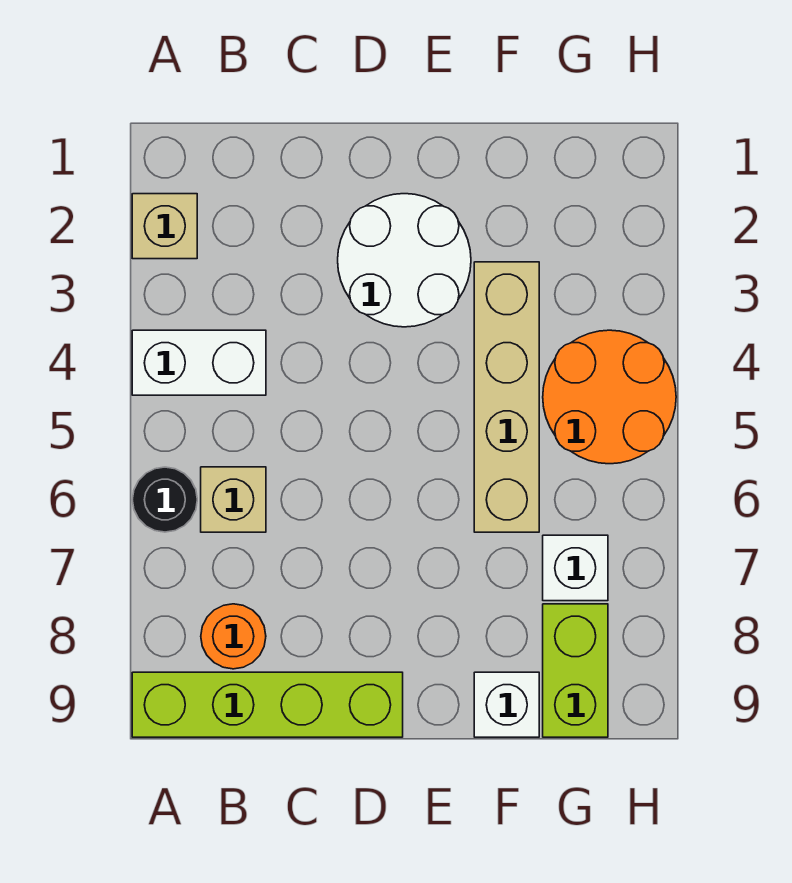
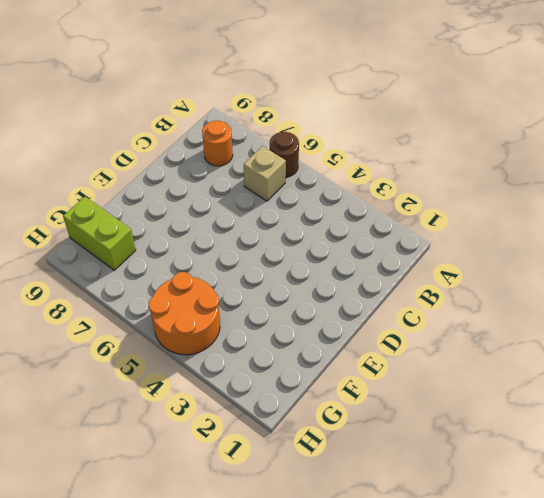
brown round brick A6 level 1 -> black round brick A6 level 1
none -> tan brick A2 level 1
none -> white brick A4:B4 level 1
none -> lime brick A9:D9 level 1

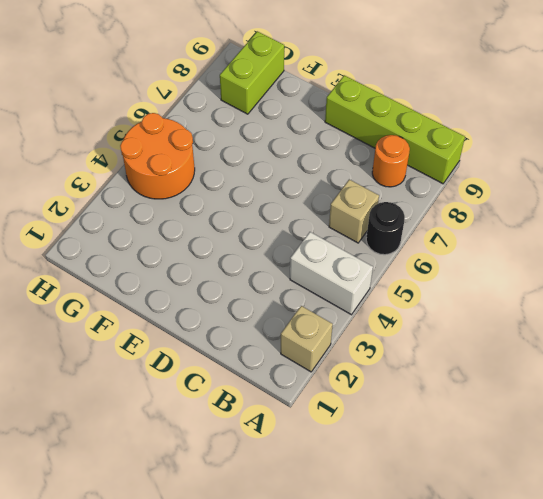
none -> white round brick D2:E3 level 1
none -> tan brick F3:F6 level 1
none -> white brick F9 level 1

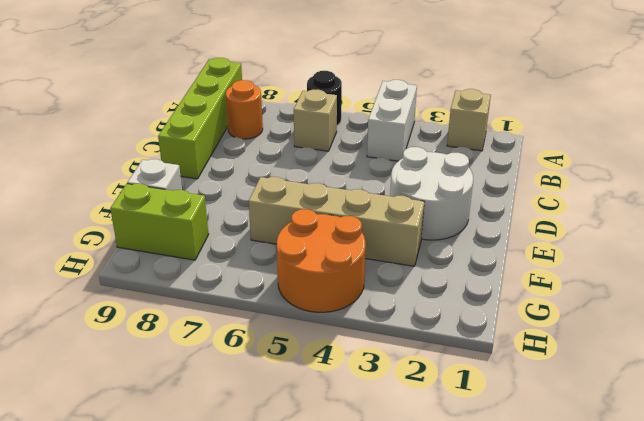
none -> white brick G7 level 1

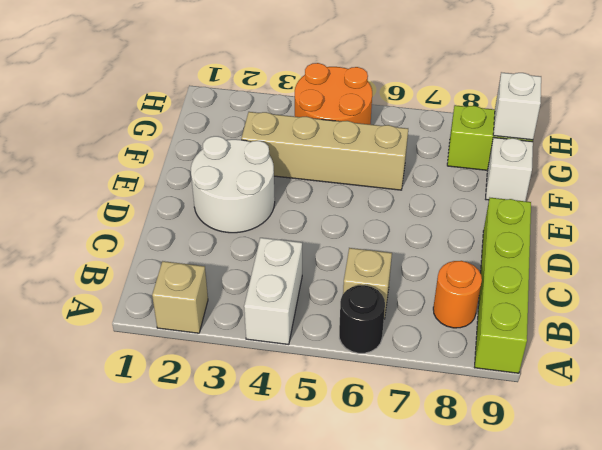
white brick G9 level 2 -> white brick G7 level 1

